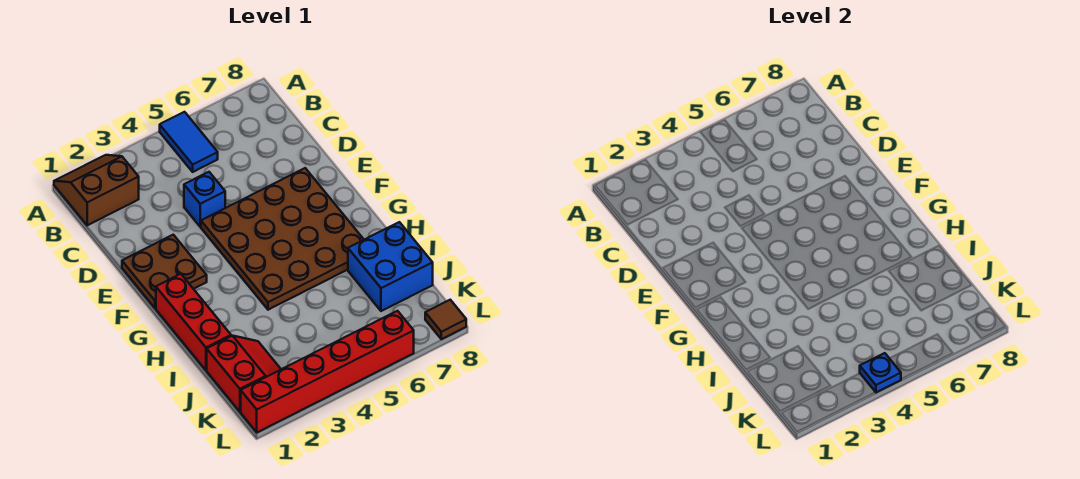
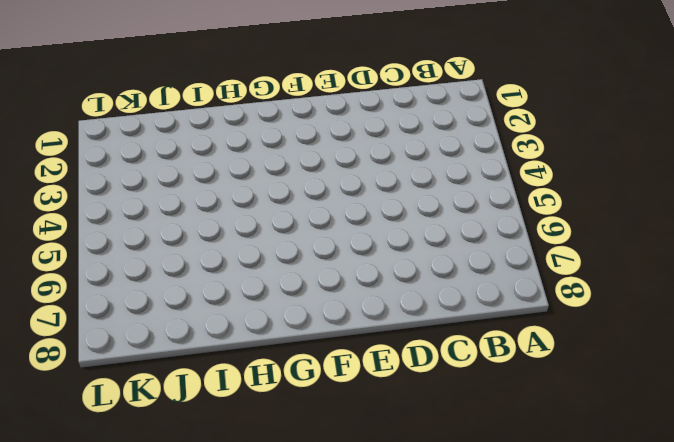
none -> brown slope A1:B2 level 1 top B
none -> blue tile A5:B5 level 1

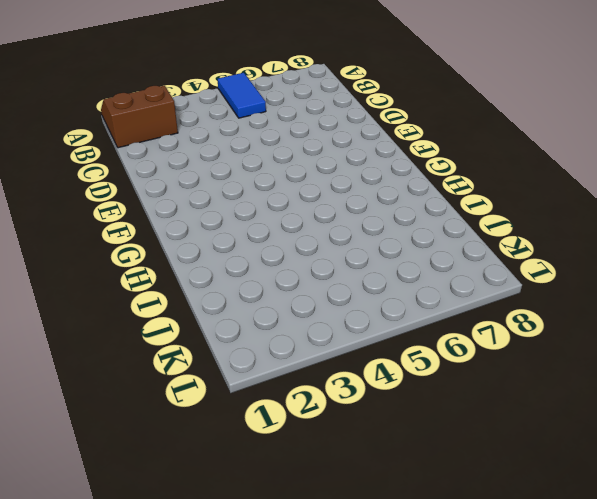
none -> blue brick D4 level 1
none -> brown plate E1:F2 level 1

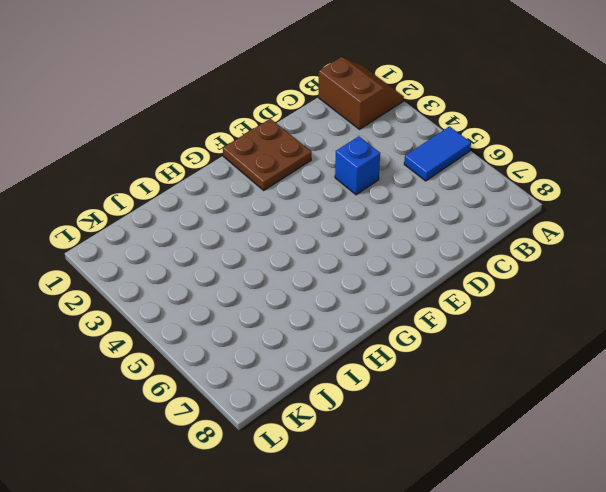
none -> brown plate E4:H7 level 1
none -> red brick G1:I1 level 1

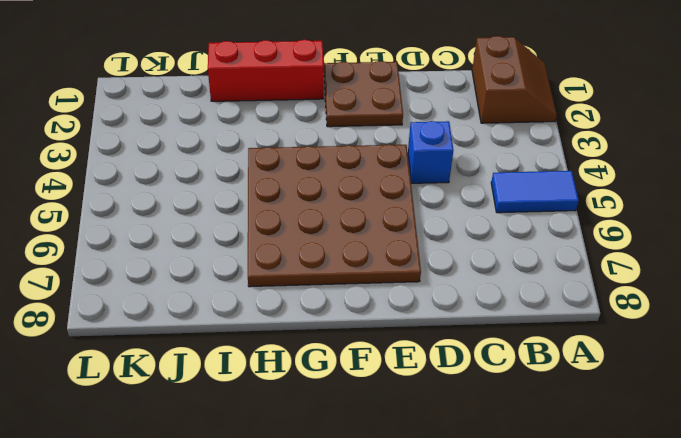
none -> blue brick I7:J8 level 1
none -> red slope J1:K2 level 1 top 1

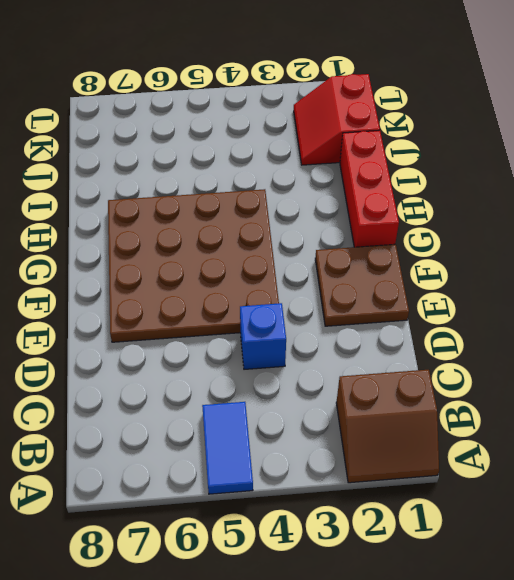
none -> blue brick I7:J8 level 1
none -> red brick L1:L6 level 1

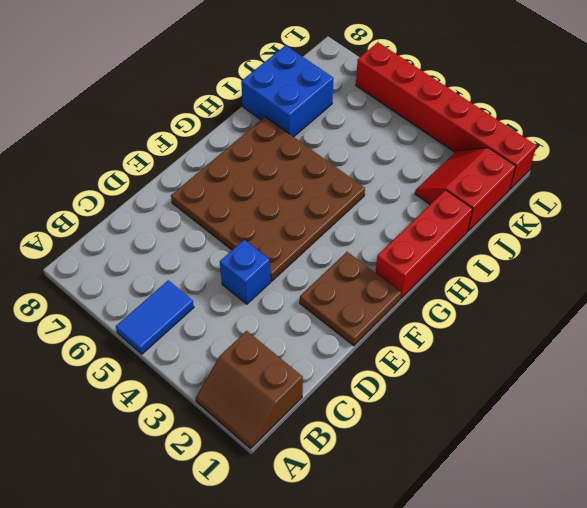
none -> brown tile L8 level 1
none -> blue plate L4 level 2

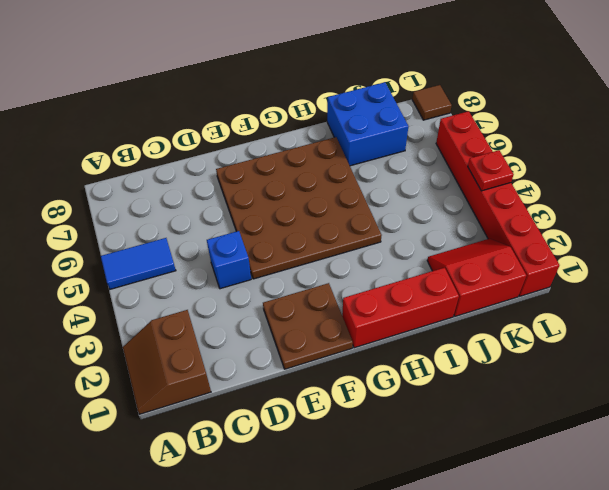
red plate L4 level 2 -> blue plate L4 level 2

